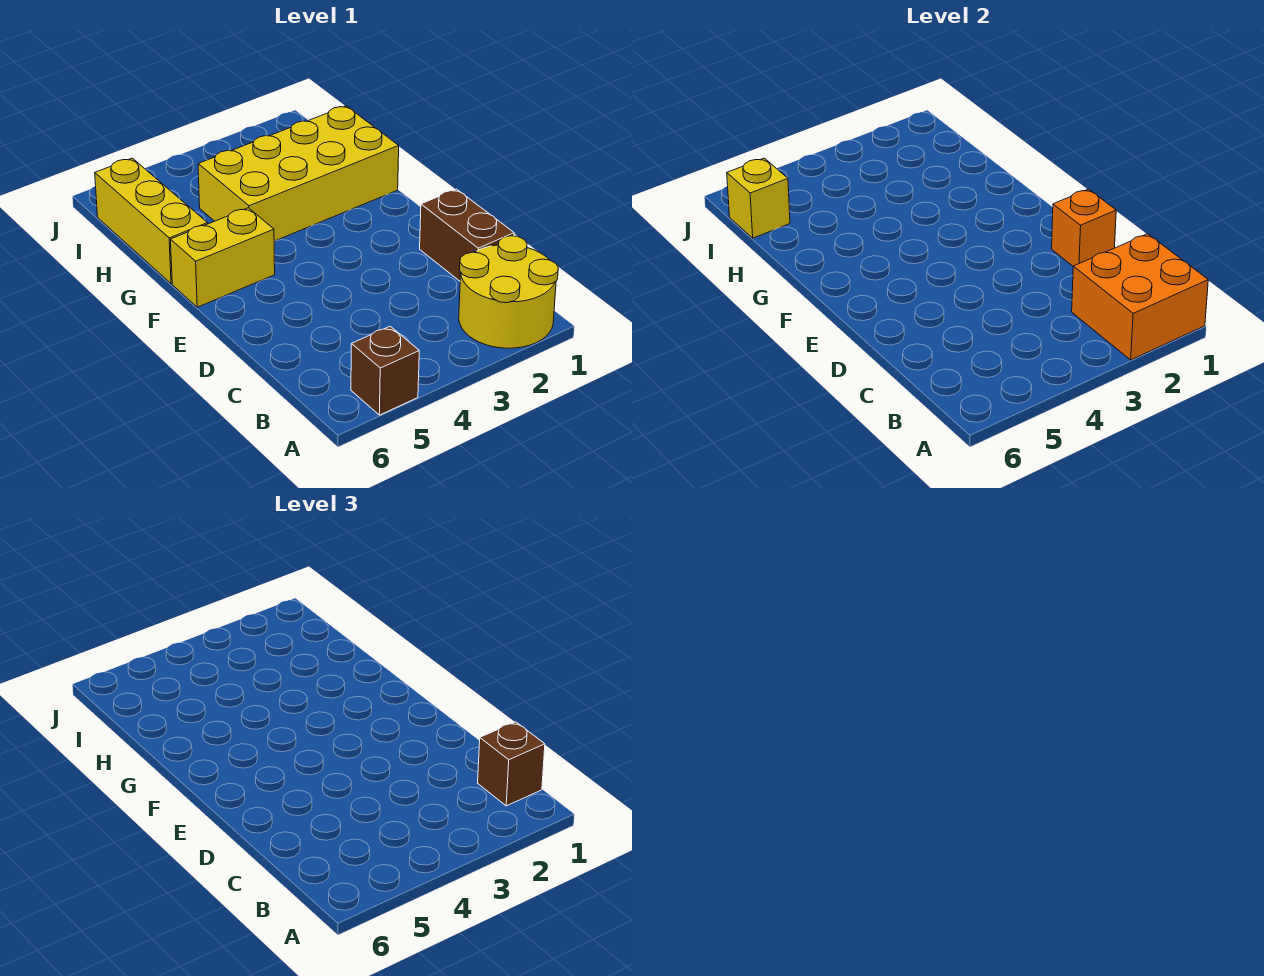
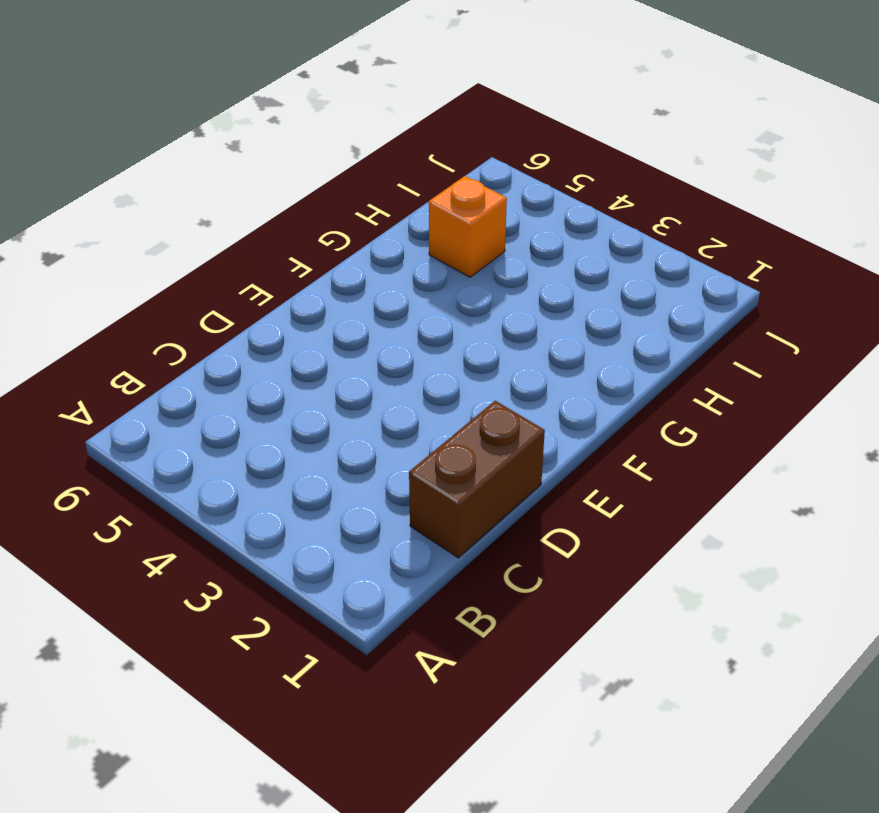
orange brick H5 level 1 -> orange brick D1 level 2
none -> yellow round brick A1:B2 level 1
none -> brown brick A5 level 1

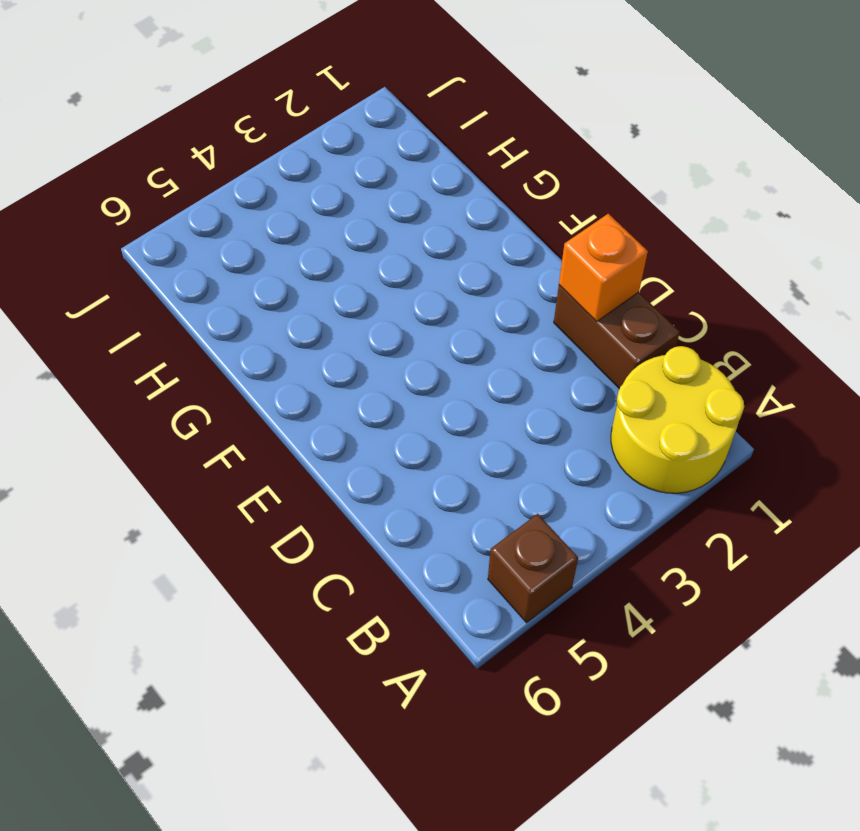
none -> yellow brick F5:F6 level 1
none -> yellow brick G1:H4 level 1

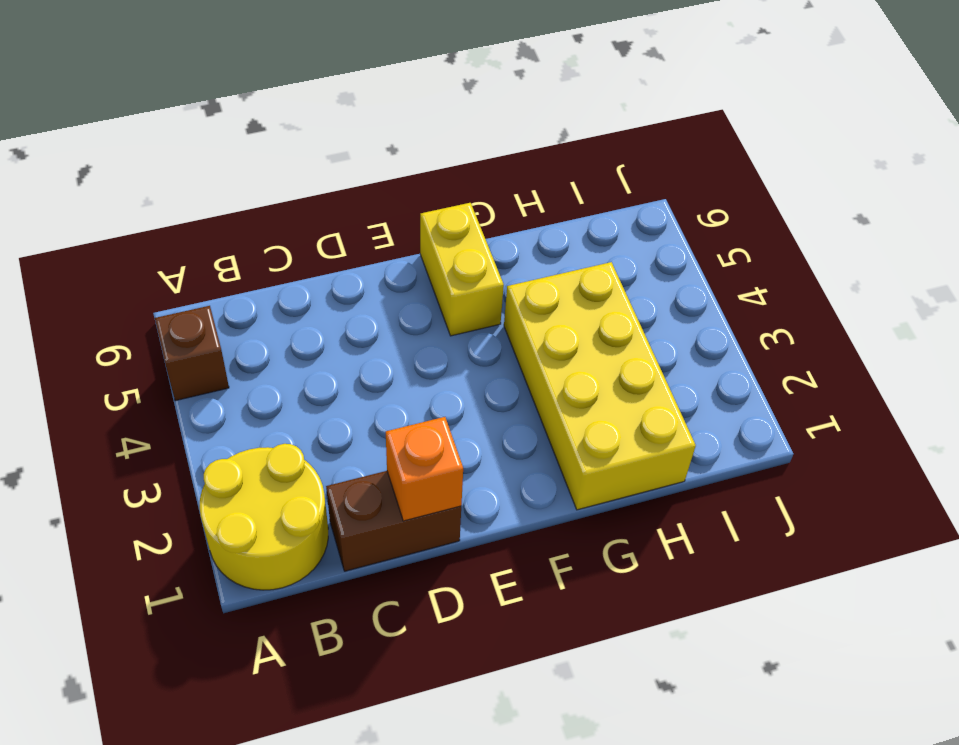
none -> yellow brick G6:I6 level 1
none -> orange brick A1:B2 level 2

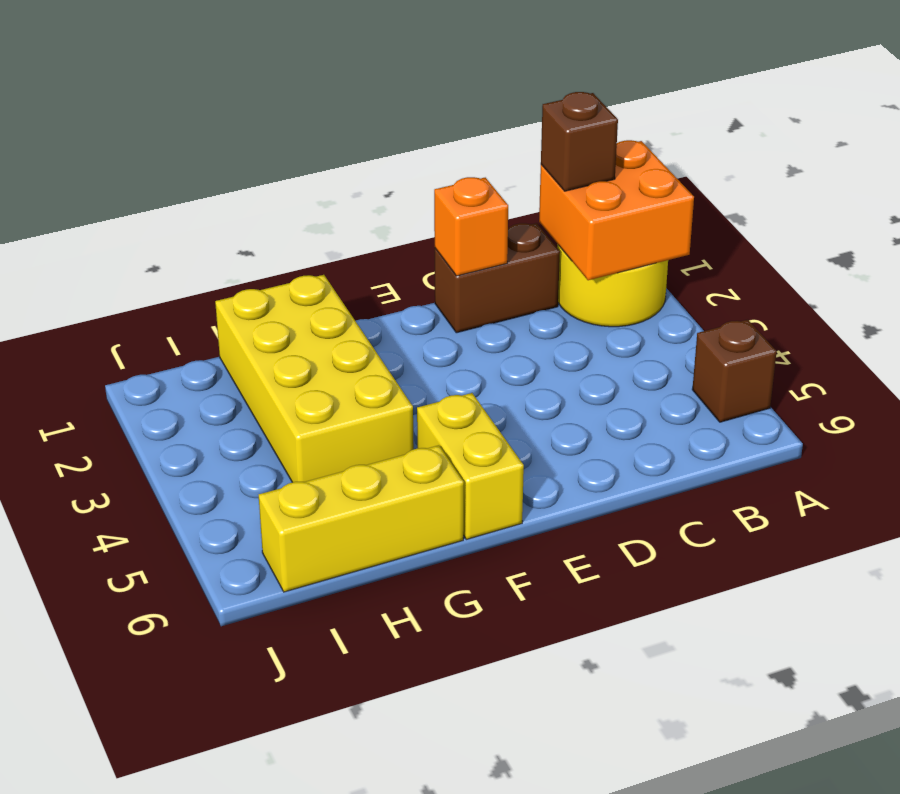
none -> yellow brick I6 level 2

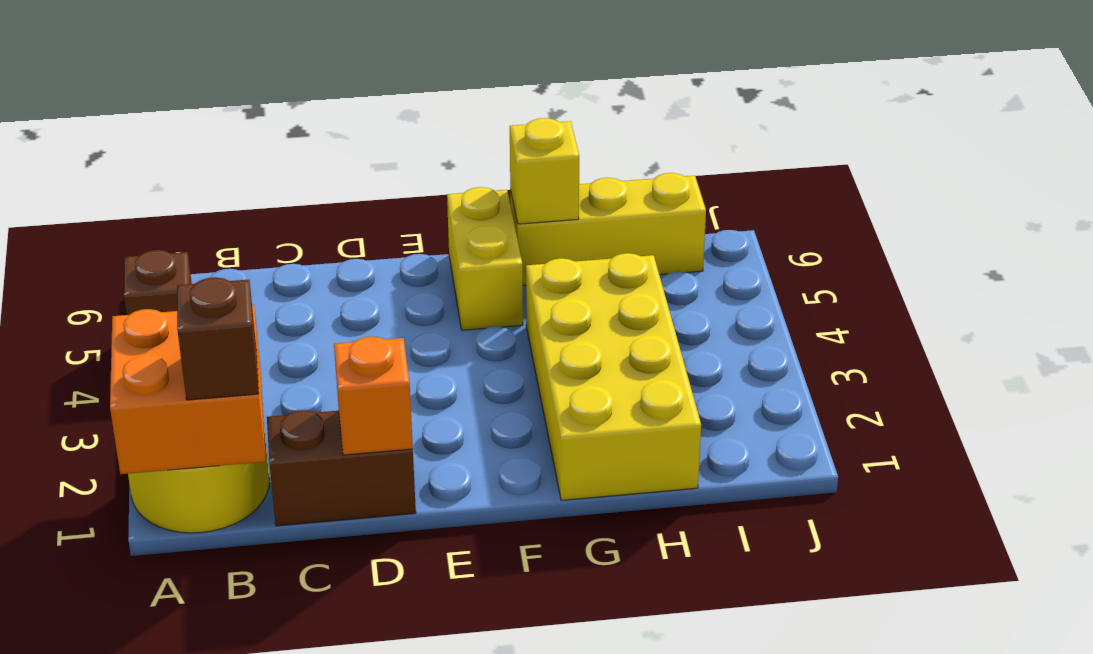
yellow brick G6 level 2 -> yellow brick I6 level 2

